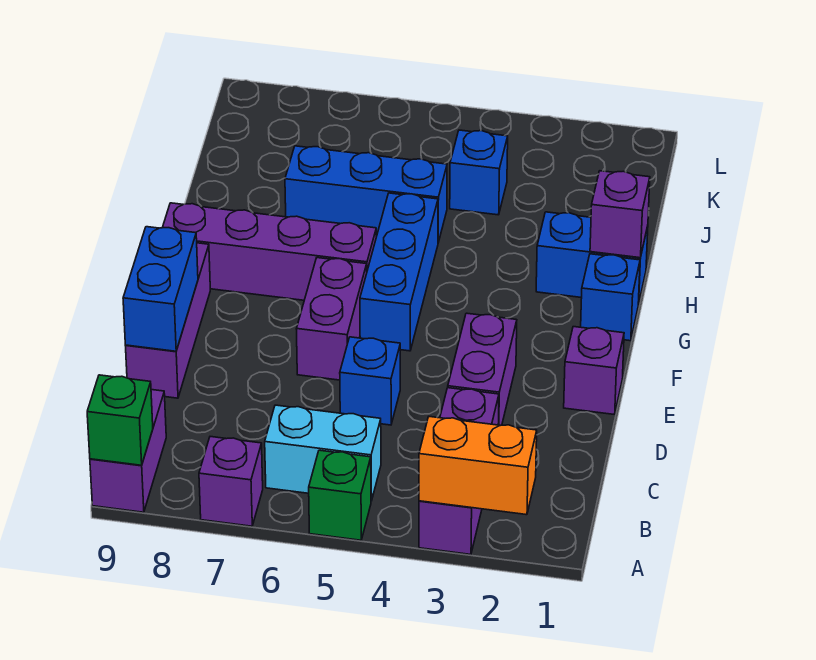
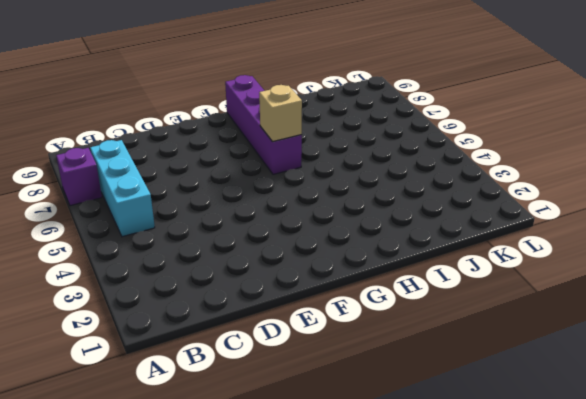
cyan brick B5:B7 level 1 -> cyan brick B5:B6 level 1
tan brick G6 level 2 -> none
none -> purple brick A3:C3 level 1
none -> green brick A5 level 1
none -> purple brick A9:B9 level 1

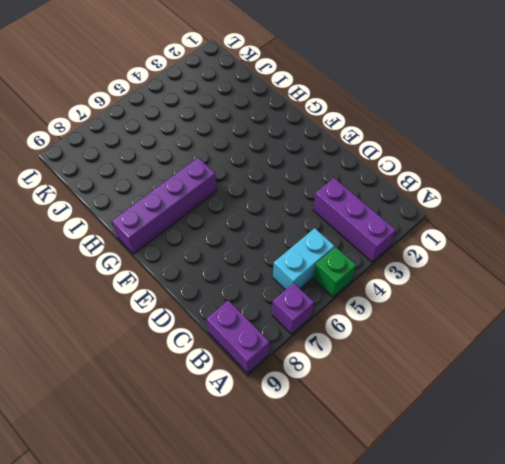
none -> purple brick D3:E3 level 1
none -> blue brick D5 level 1
none -> purple brick D9:F9 level 1

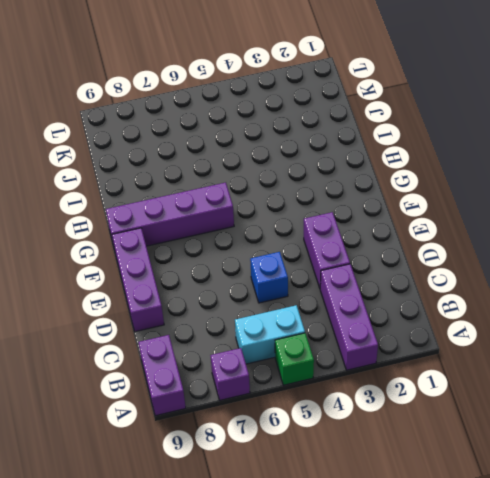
none -> purple brick E1 level 1
none -> purple brick E6:F6 level 1
none -> blue brick F5:H5 level 1

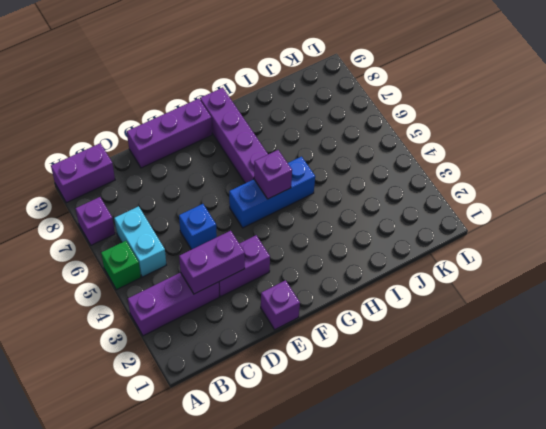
purple brick C3:D3 level 2 -> purple brick E6:F6 level 1
purple brick G5 level 2 -> purple brick H1 level 2
none -> blue brick G1 level 1
none -> blue brick H1:H2 level 1
none -> blue brick I5:I7 level 1

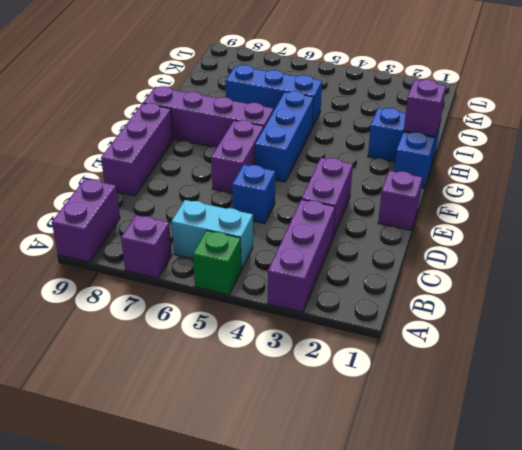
none -> blue brick J4 level 1
none -> orange brick A2:A3 level 2
none -> green brick A9 level 2

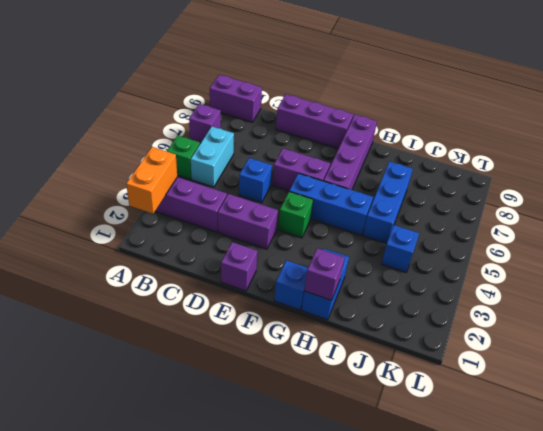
green brick F4 level 1 -> green brick A9 level 2
none -> blue brick D9:E9 level 2

